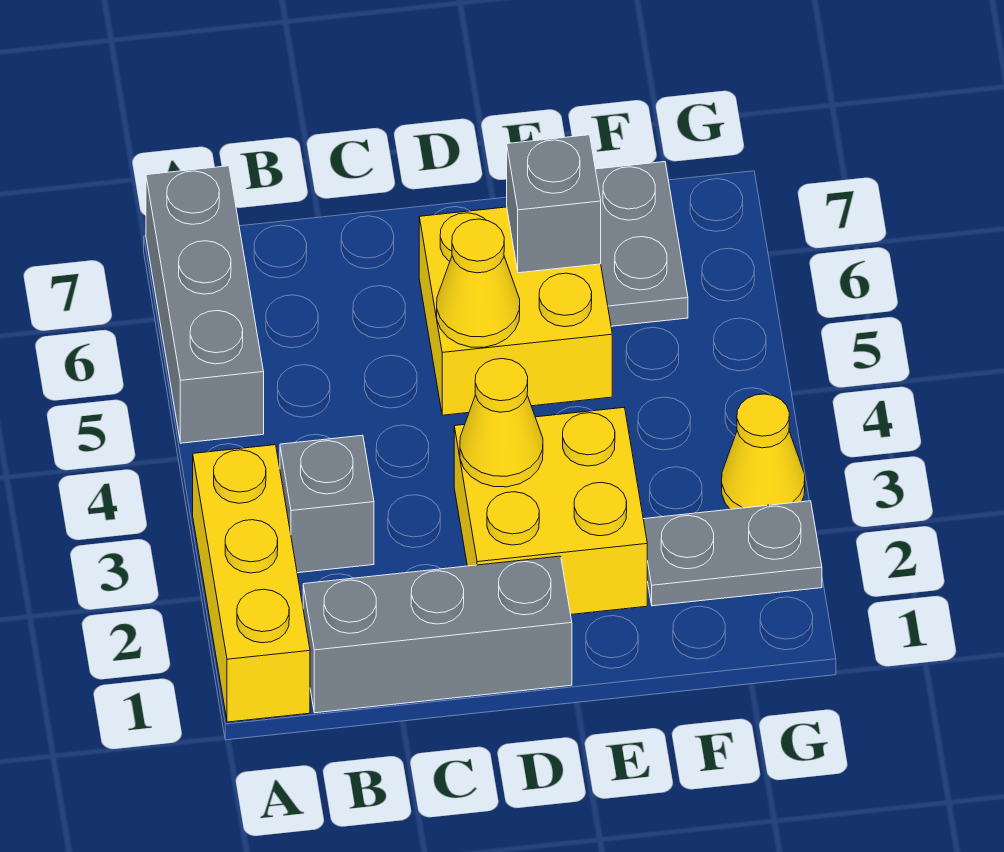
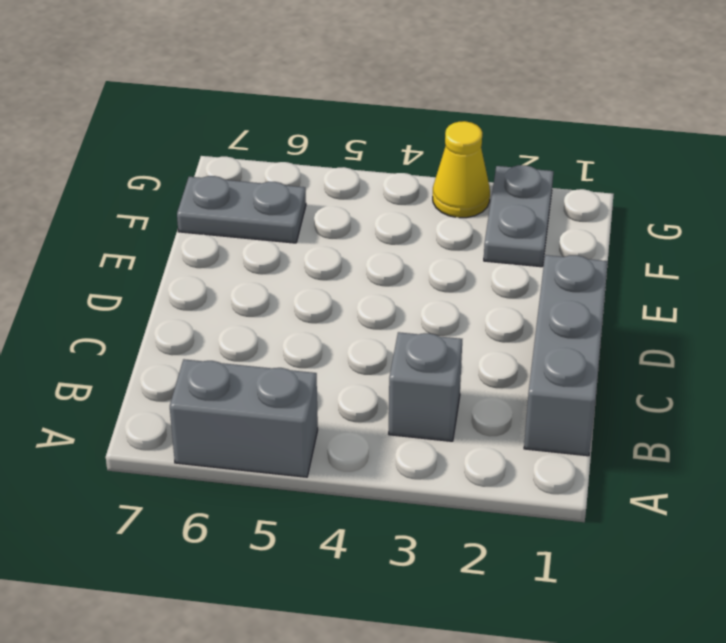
grey brick A5:A6 level 1 -> grey brick A5:A7 level 1
none -> yellow brick A1:A3 level 1
none -> yellow brick D2:E3 level 1
none -> yellow brick D5:E6 level 1

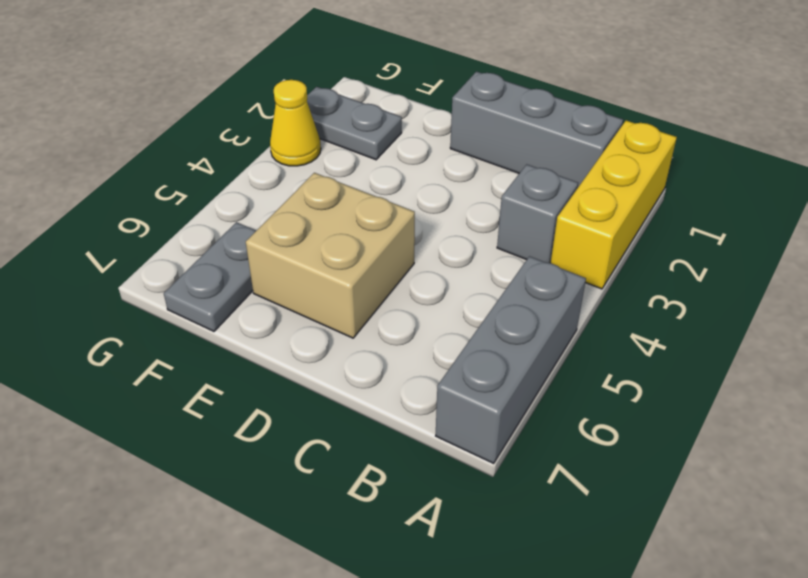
tan brick D5:E6 level 1 -> yellow brick D5:E6 level 1
none -> yellow brick D2:E3 level 1
none -> yellow cone D3 level 2
none -> yellow cone D5 level 2

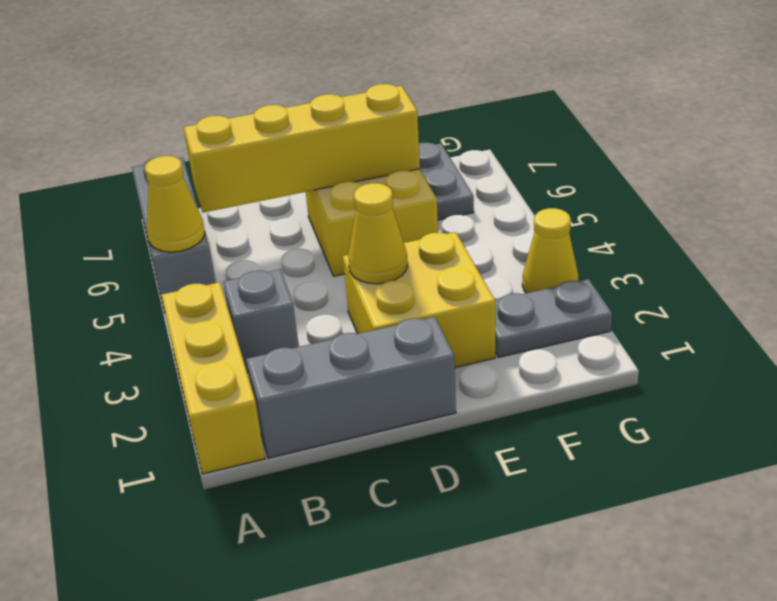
yellow cone A5 level 2 -> yellow cone D5 level 2
yellow brick B6:E6 level 2 -> grey brick E6 level 2

